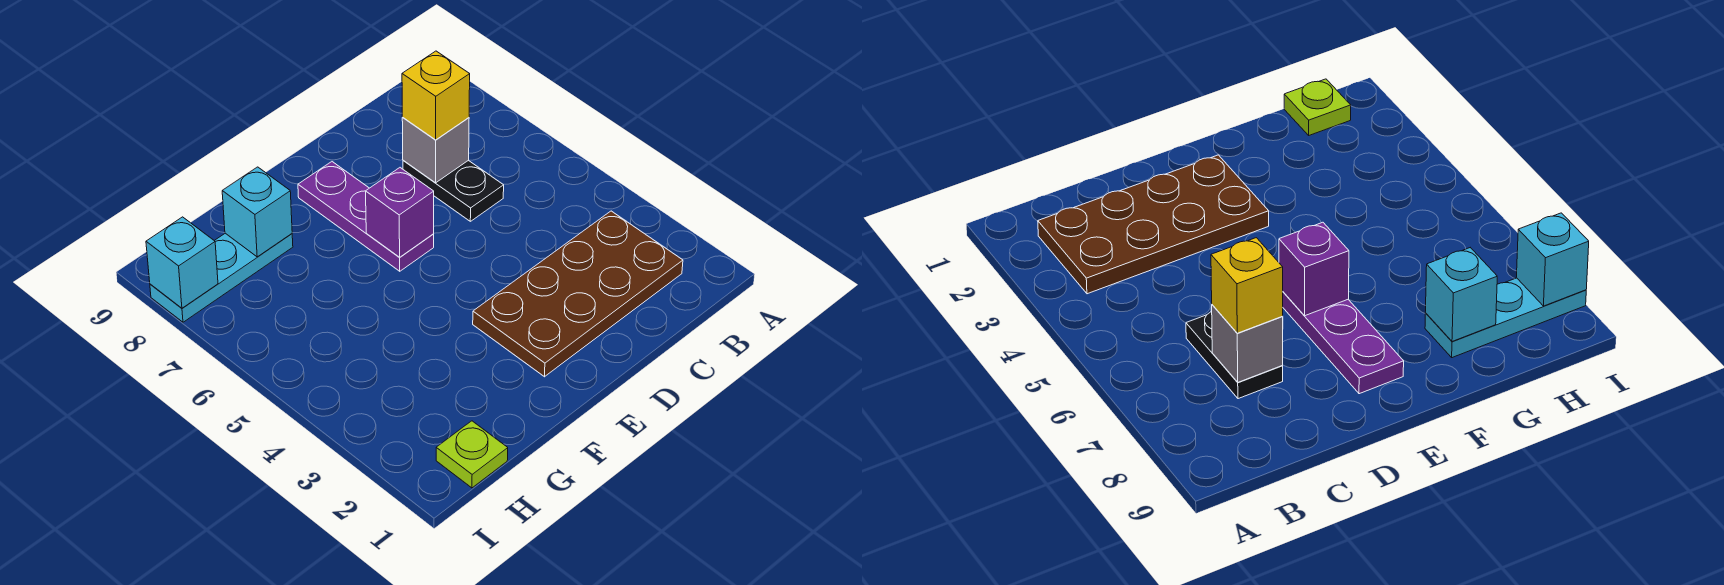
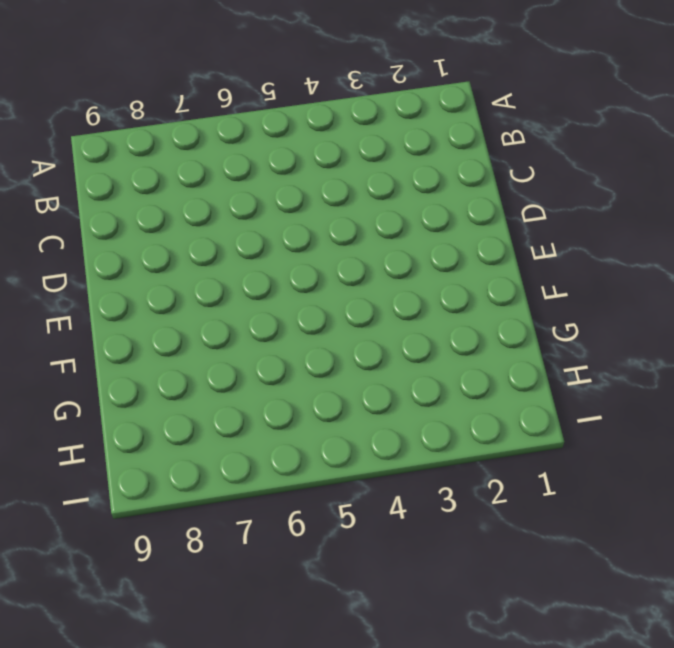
none -> brown plate B2:E3 level 1
none -> black plate C6:C7 level 1

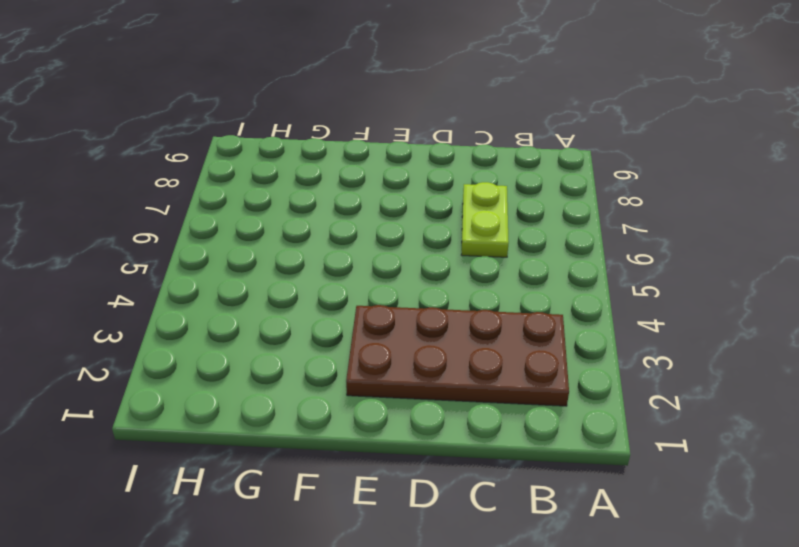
lime plate C6:C7 level 1 -> black plate C6:C7 level 1
none -> purple plate E6:E8 level 1
none -> cyan plate G8:I8 level 1

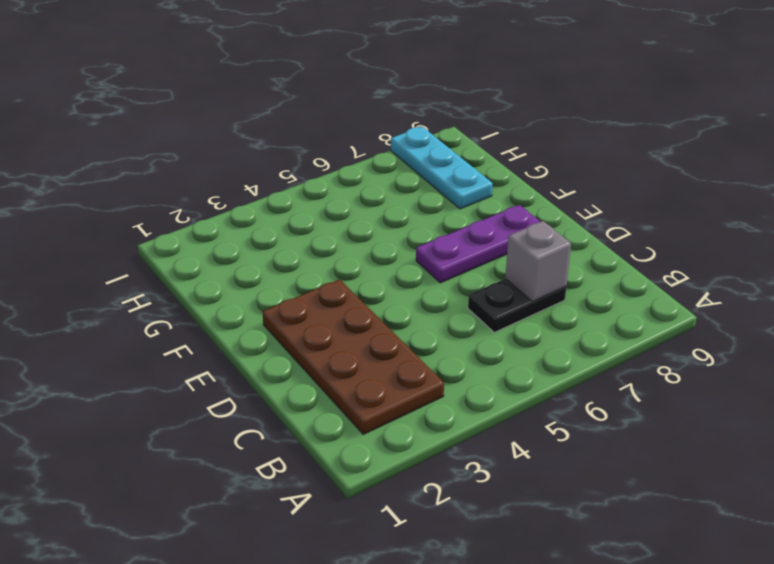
none -> lime plate H1 level 1
none -> purple brick E6 level 2

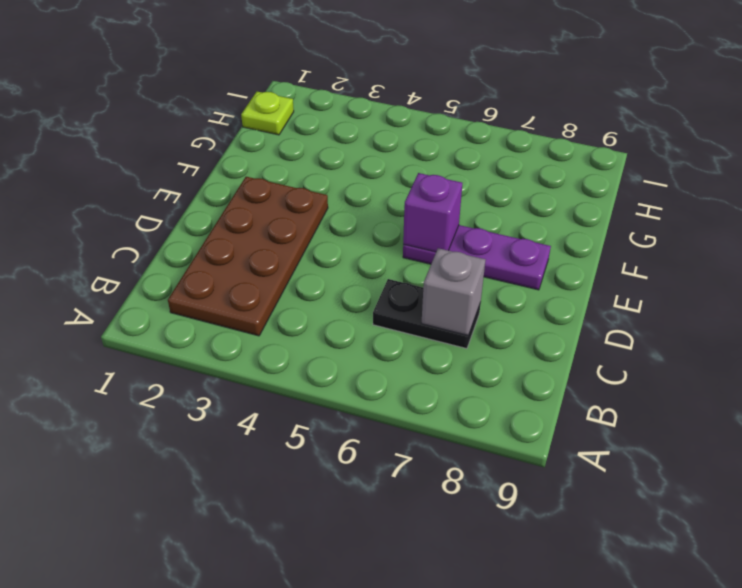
none -> cyan plate G8:I8 level 1
none -> cyan brick G8 level 2

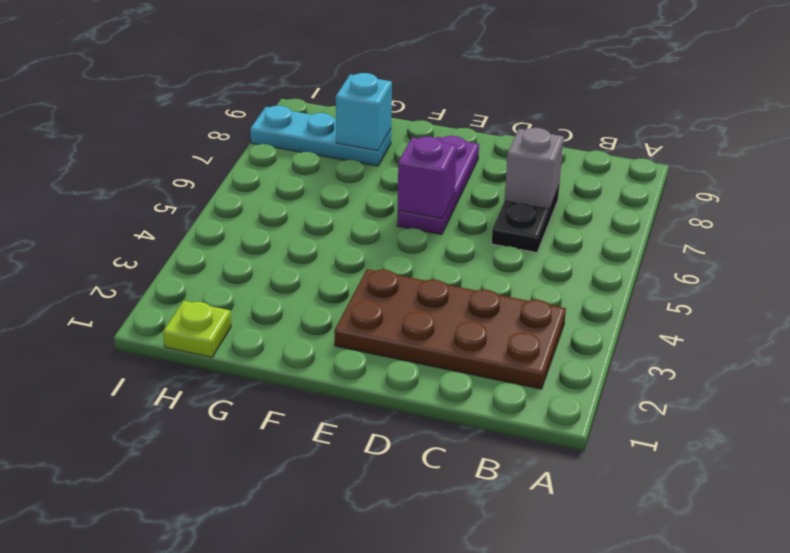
none -> cyan brick I8 level 2
none -> yellow brick C7 level 3

